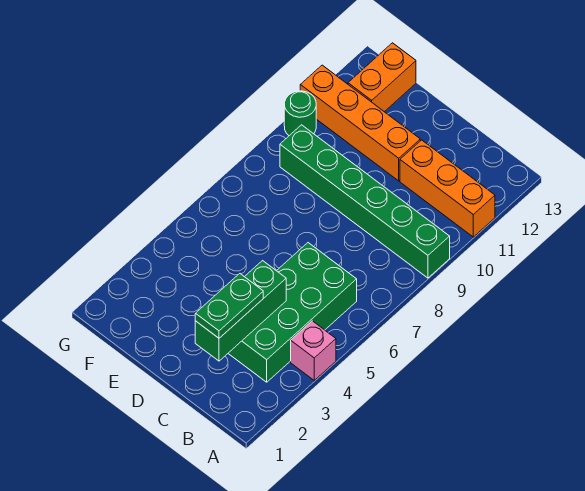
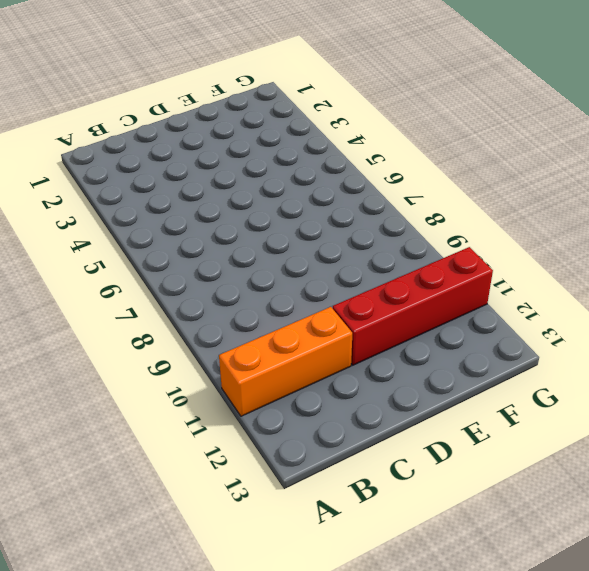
red brick D11:G11 level 1 -> orange brick D11:G11 level 1
none -> pink brick A4 level 1
none -> green brick A9:F9 level 1

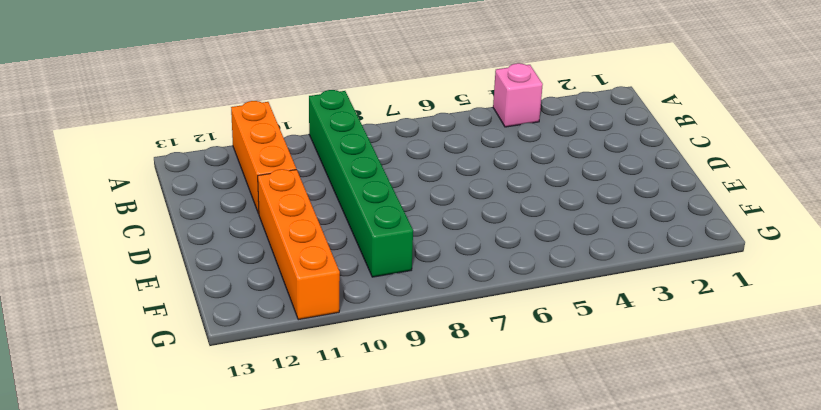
none -> green brick B3:C6 level 1
none -> orange brick F12:F13 level 1

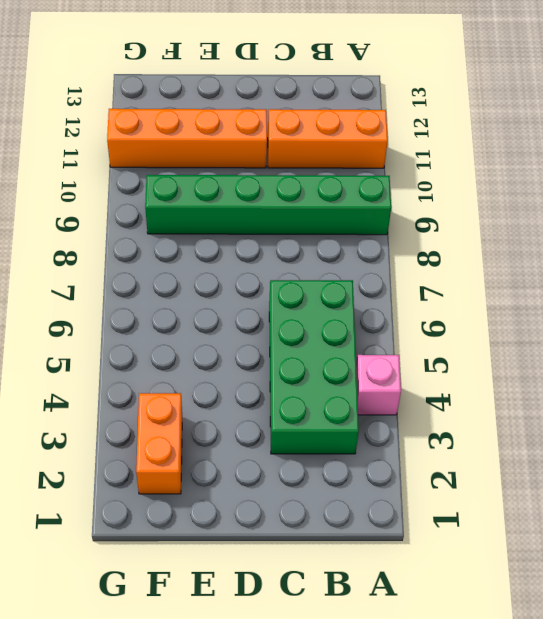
orange brick F2:F3 level 1 -> orange brick F12:F13 level 1
none -> green round brick G10 level 1
none -> green brick C2:C4 level 2

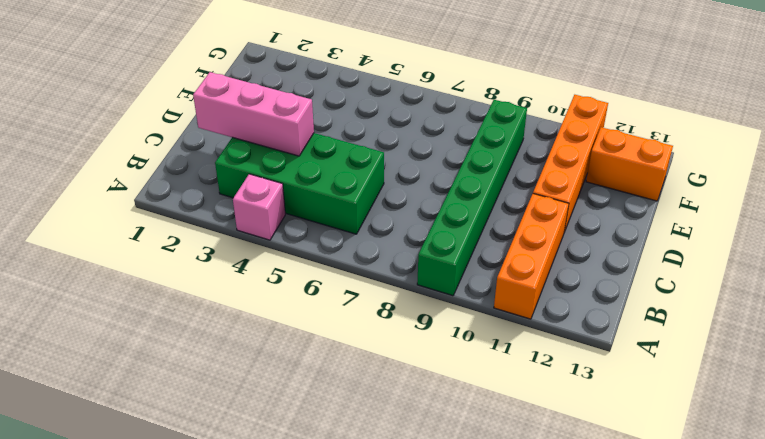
pink brick C2:C4 level 2 -> green brick C2:C4 level 2
none -> green round brick G10 level 1
none -> green plate C2:C3 level 3

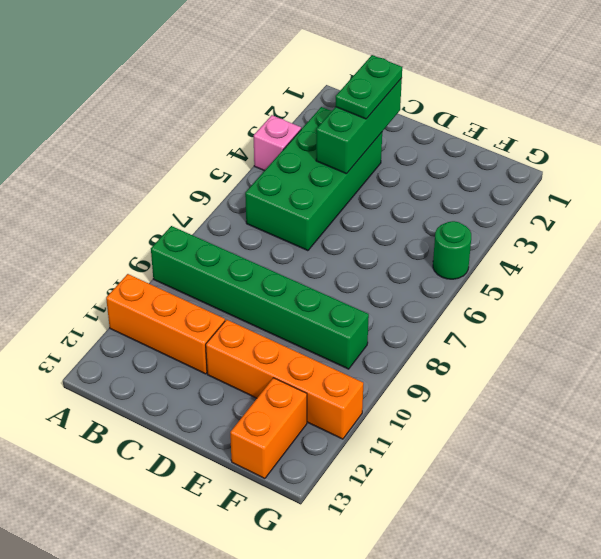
green round brick G5 level 1 -> green round brick G10 level 1

